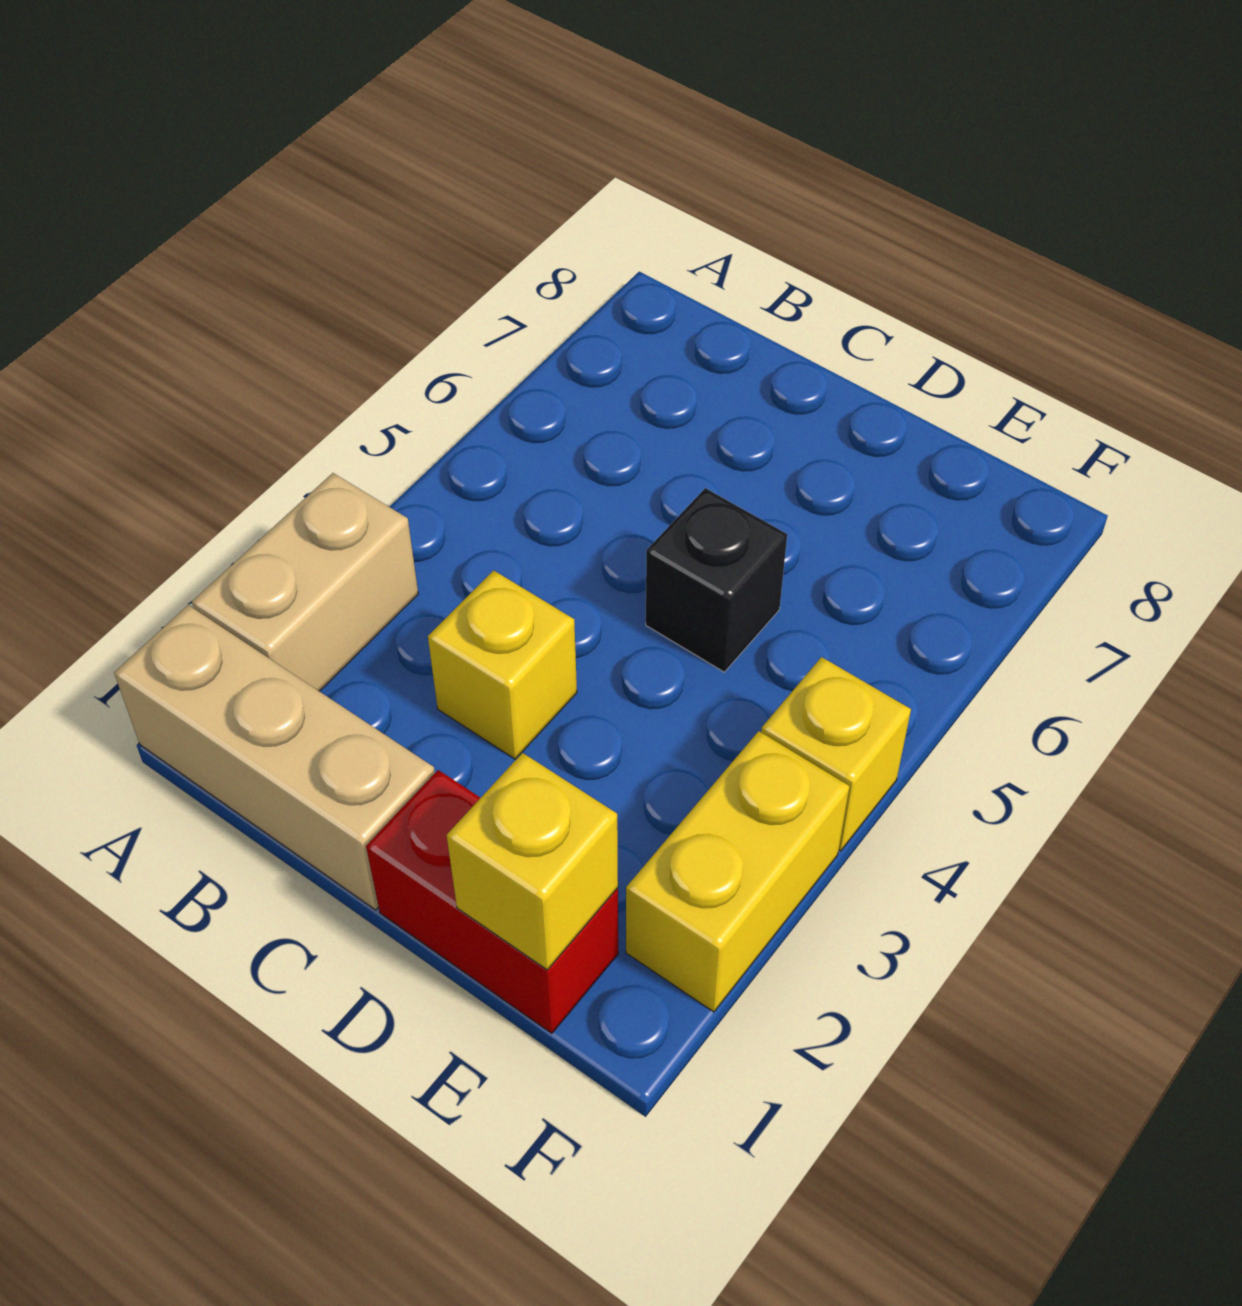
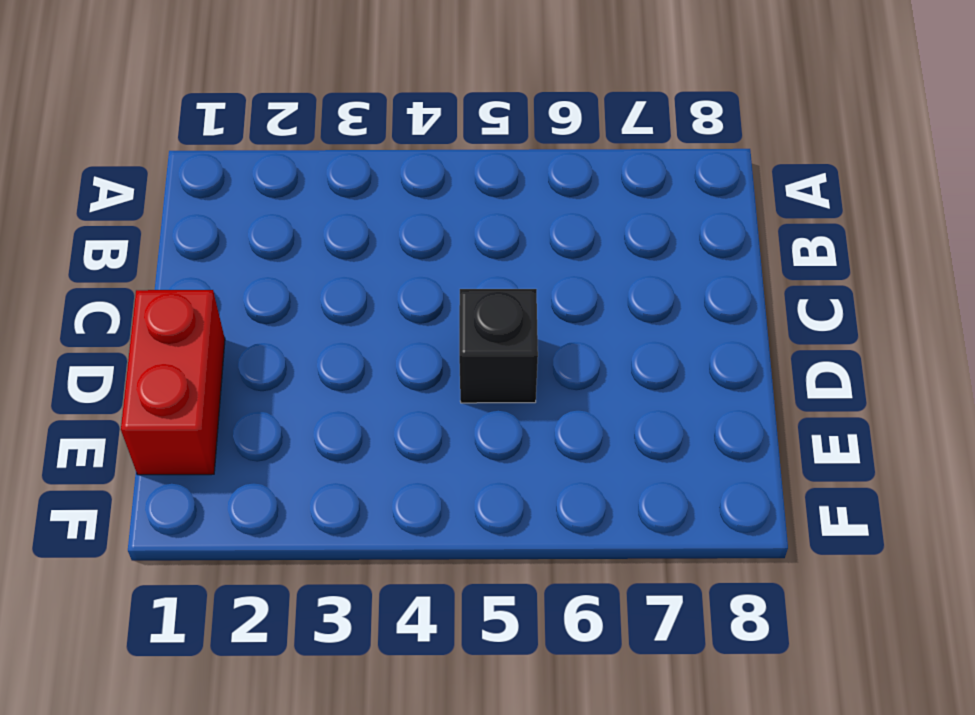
none -> tan brick A1:C1 level 1
none -> tan brick A2:A3 level 1

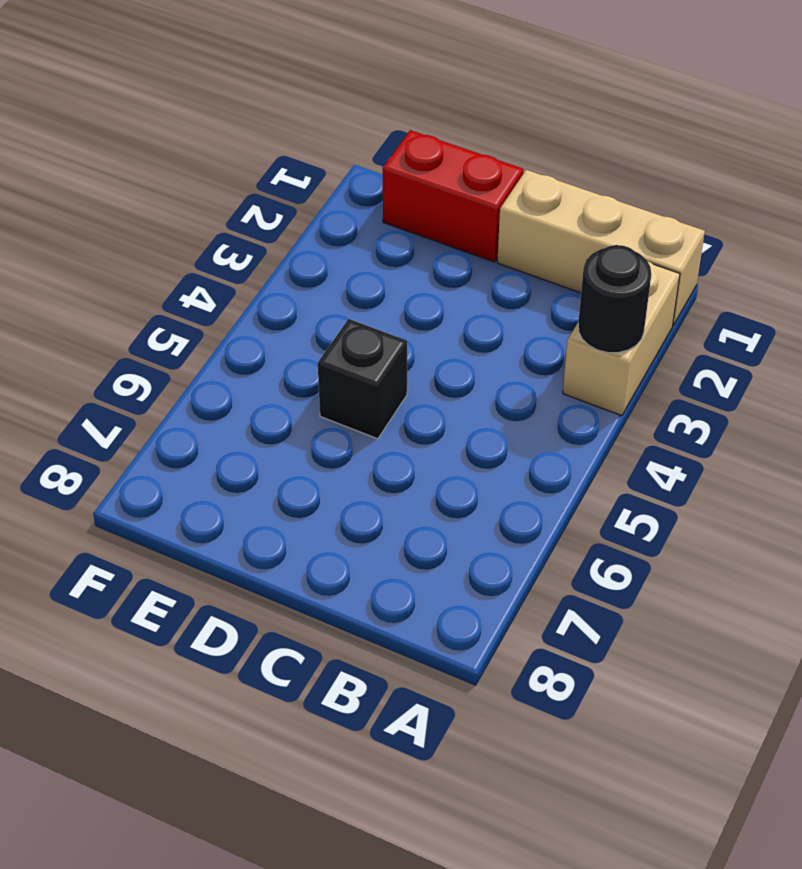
black round brick A3 level 2 -> none
none -> yellow brick C3 level 1
none -> yellow brick F2:F3 level 1

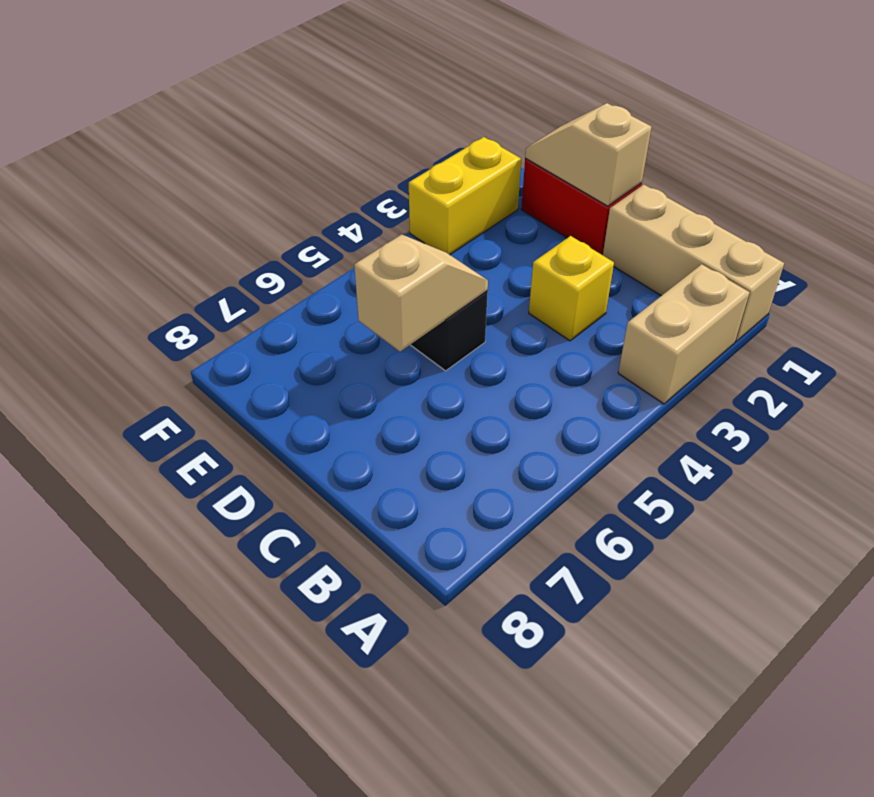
tan slope D1:E1 level 2 top D -> yellow brick E1 level 2
tan slope D5:D6 level 2 top 6 -> none
none -> yellow brick F4 level 1

